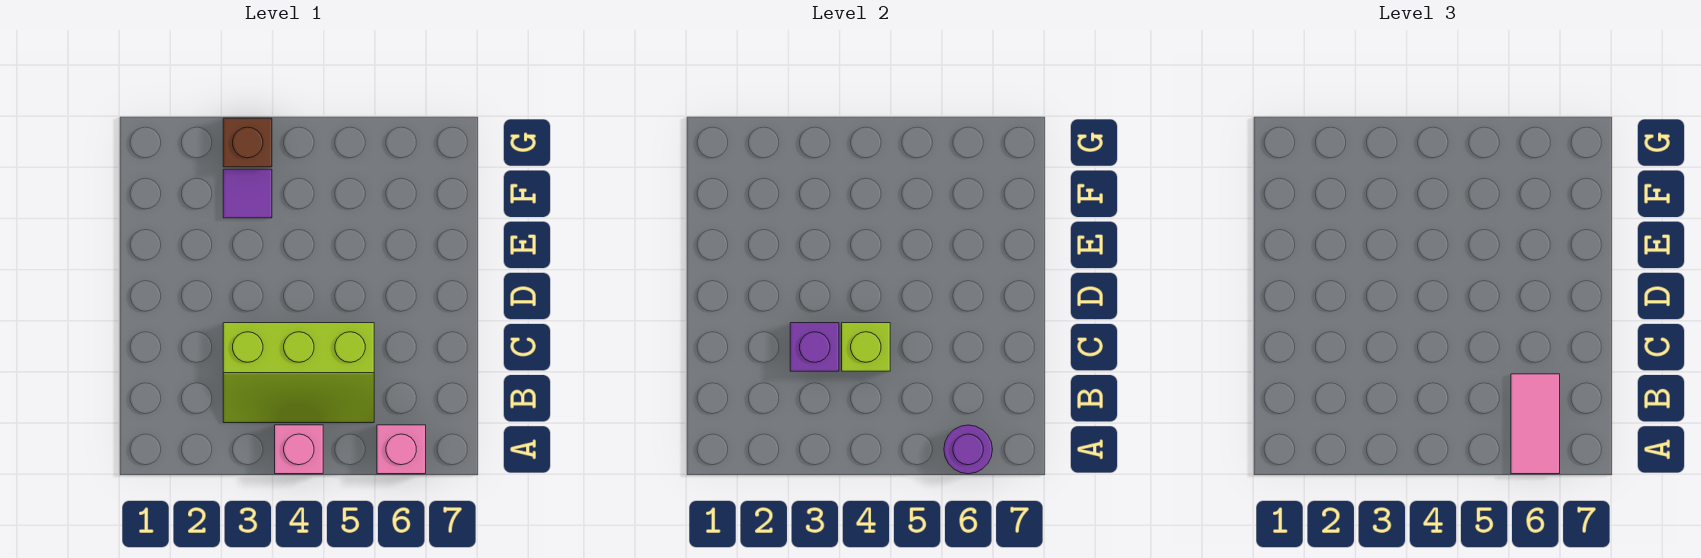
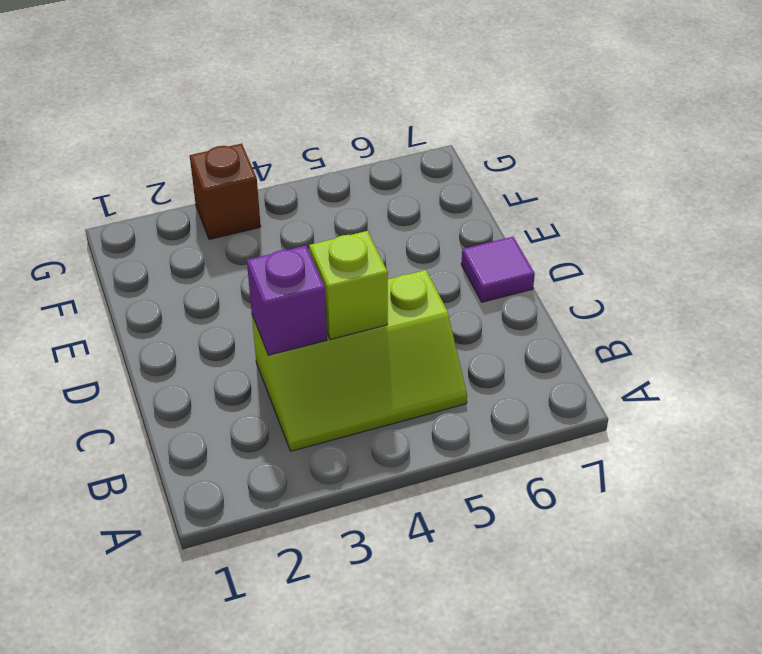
purple tile D7 level 1 -> purple tile F3 level 1
none -> pink brick A4 level 1
none -> pink brick A6 level 1

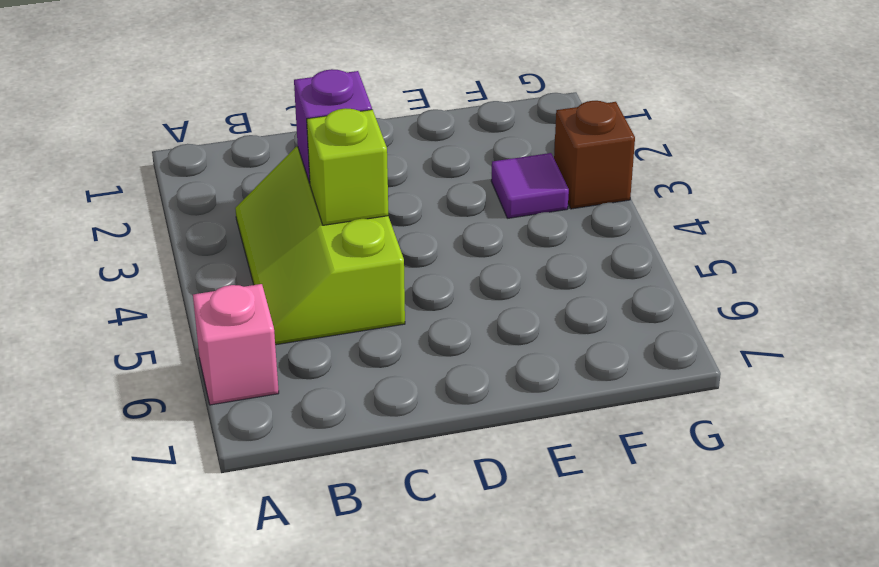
none -> pink brick A4 level 1
none -> purple round brick A6 level 2

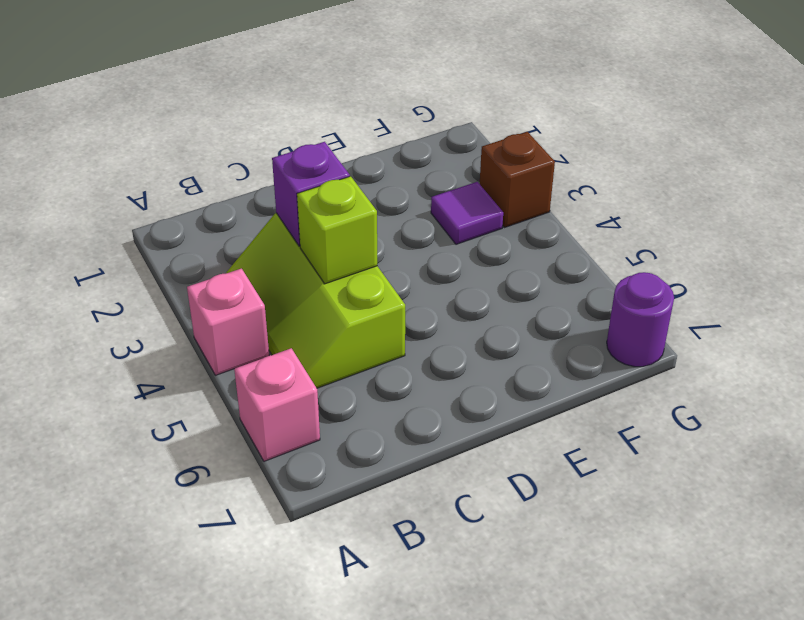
purple round brick G7 level 1 -> purple round brick A6 level 2
none -> pink tile A6:B6 level 3

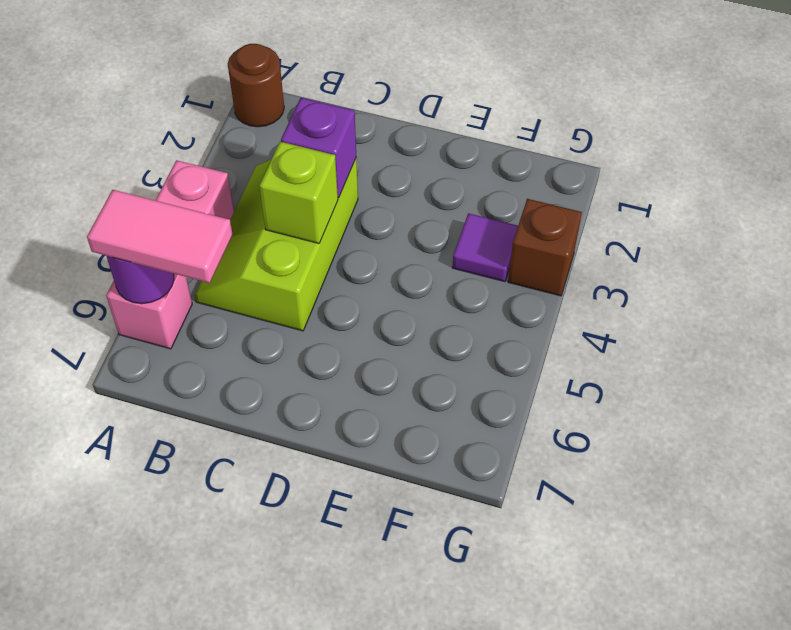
brown round brick A1 level 1 -> none

